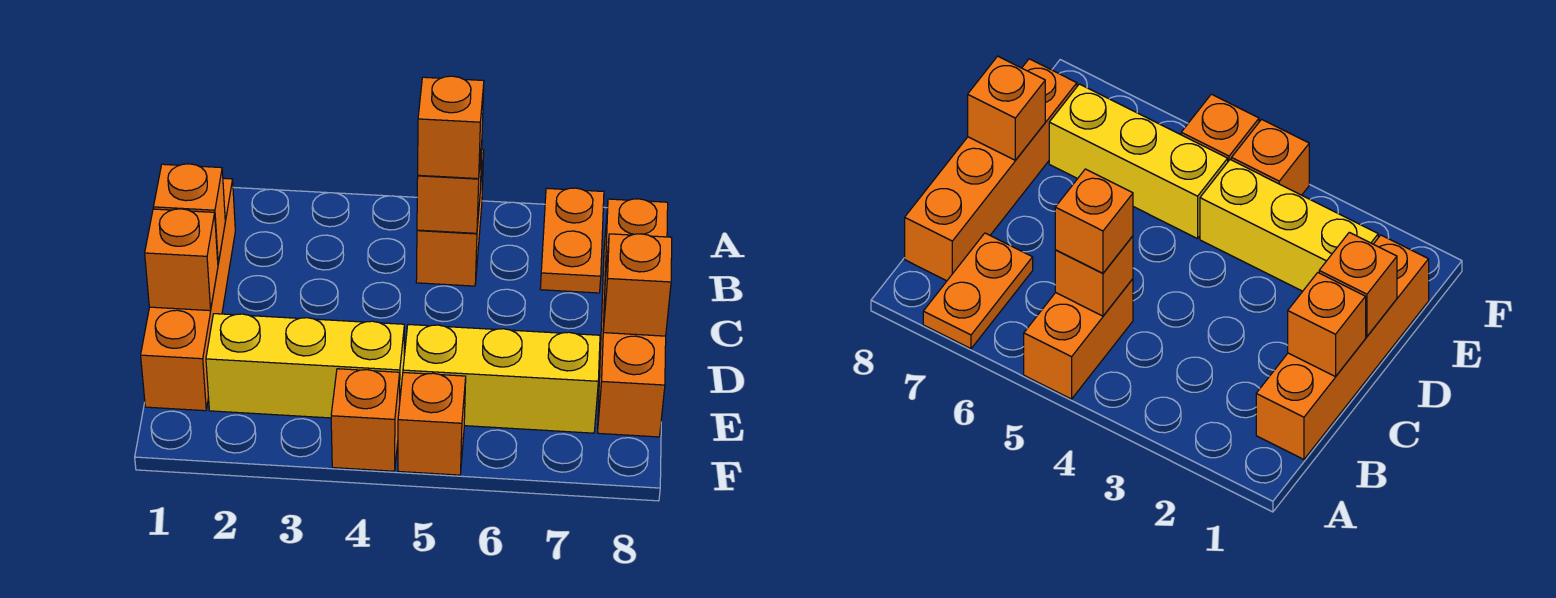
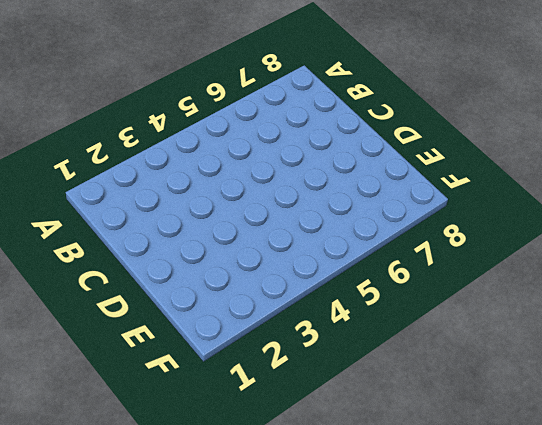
none -> orange brick A5:B5 level 1
none -> orange plate A7:B7 level 1
none -> orange brick B1:E1 level 1

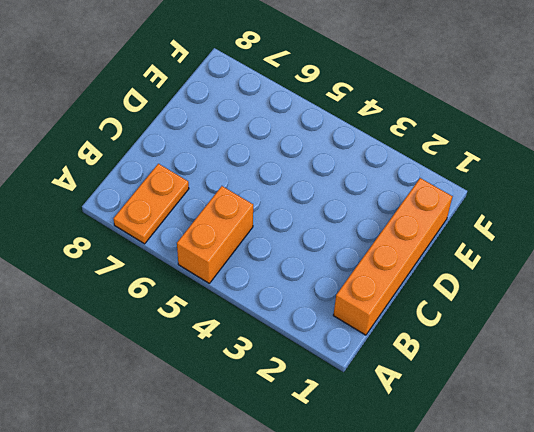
none -> orange brick B8:E8 level 1
none -> yellow brick E2:E4 level 1
none -> yellow brick E5:E7 level 1

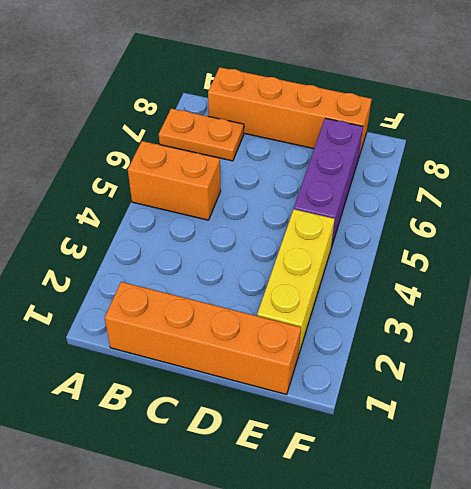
purple brick E5:E7 level 1 -> yellow brick E5:E7 level 1
none -> orange brick F4 level 1
none -> orange brick F5 level 1
none -> orange brick B5 level 2

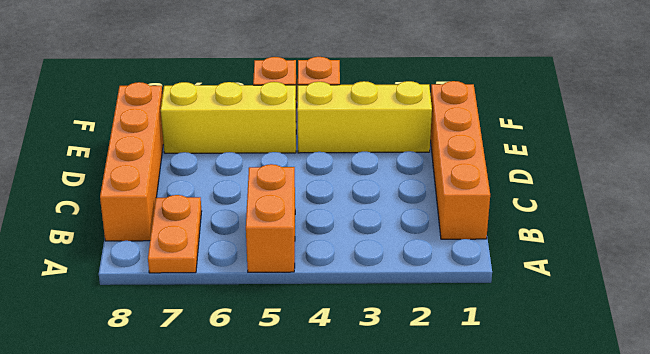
none -> orange brick B5 level 2
none -> orange brick C1 level 2
none -> orange brick D1 level 2

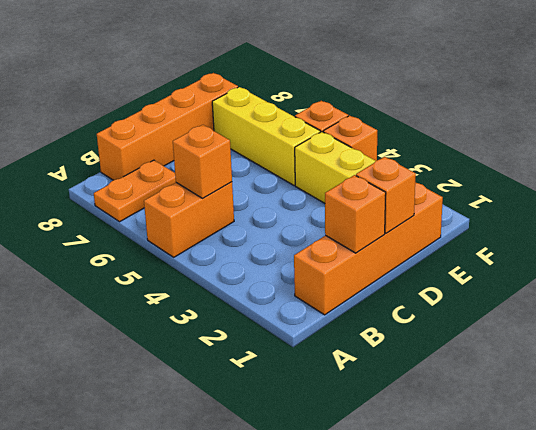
none -> orange brick D8 level 2
none -> orange brick B5 level 3

